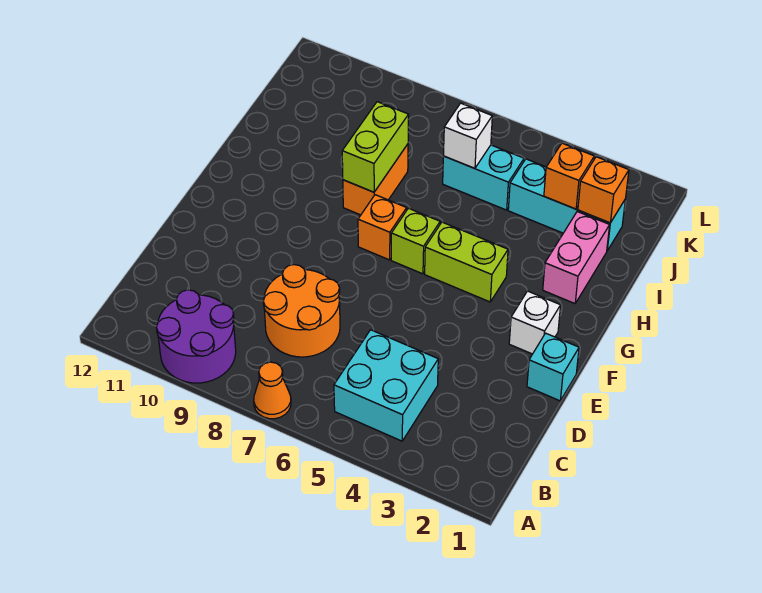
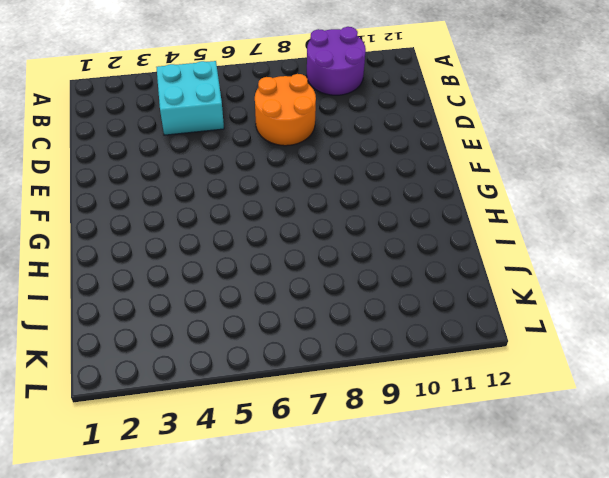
none -> orange cone A7 level 1
none -> cyan brick E1 level 1
none -> white brick F2 level 1

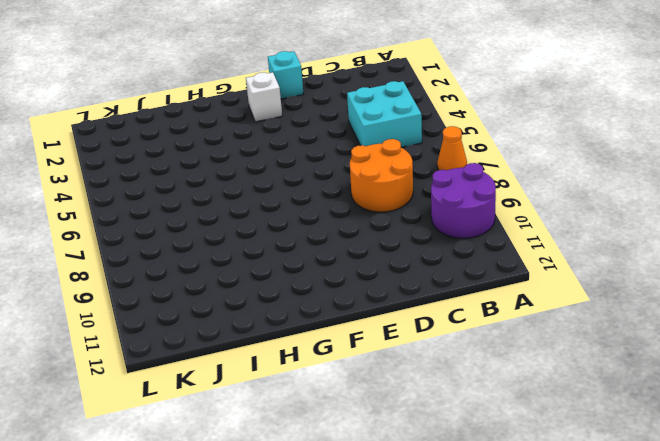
none -> lime brick G4:G5 level 1
none -> lime brick G6 level 1
none -> orange brick G7 level 1

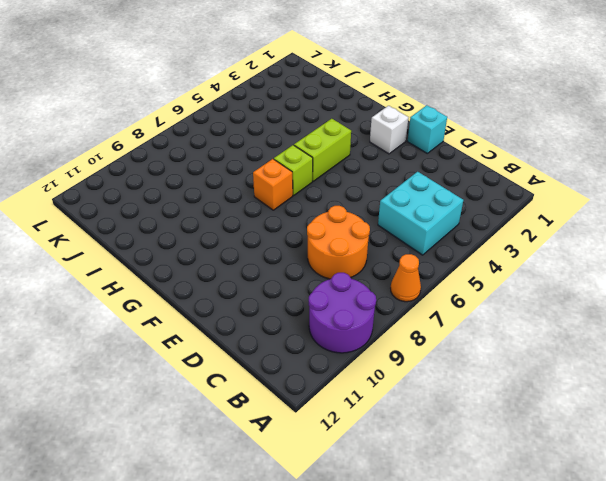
none -> pink brick H2:I2 level 1
none -> orange brick H8:I8 level 1
none -> cyan brick J2:J4 level 1

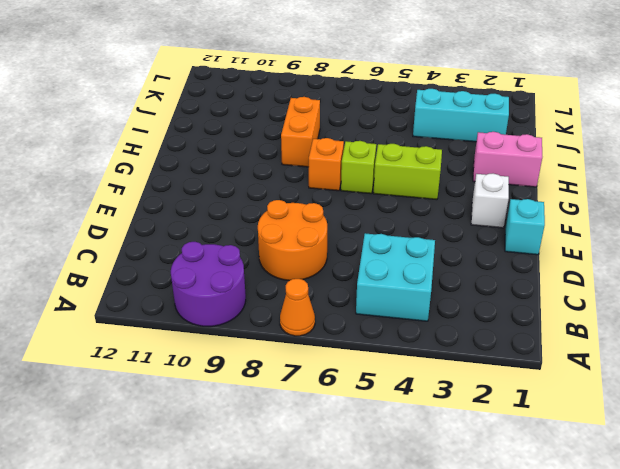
pink brick H1:H2 level 1 -> pink brick H2:I2 level 1
none -> cyan brick J5:J6 level 1
none -> lime brick H8:I8 level 2
none -> orange brick J2 level 2

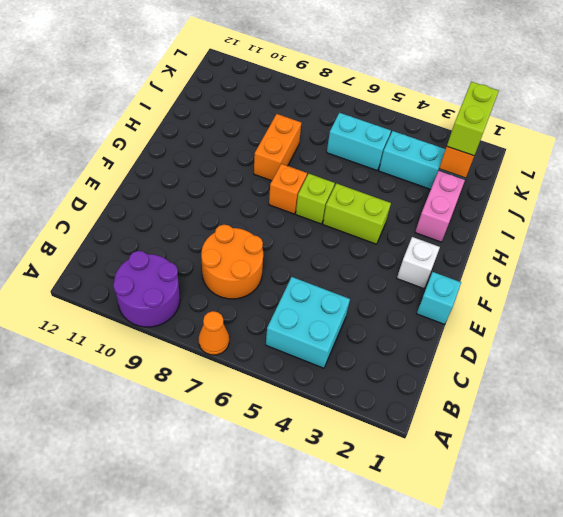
lime brick J2:K2 level 3 -> lime brick H8:I8 level 2
none -> orange brick J3 level 2
none -> white brick J6 level 2

